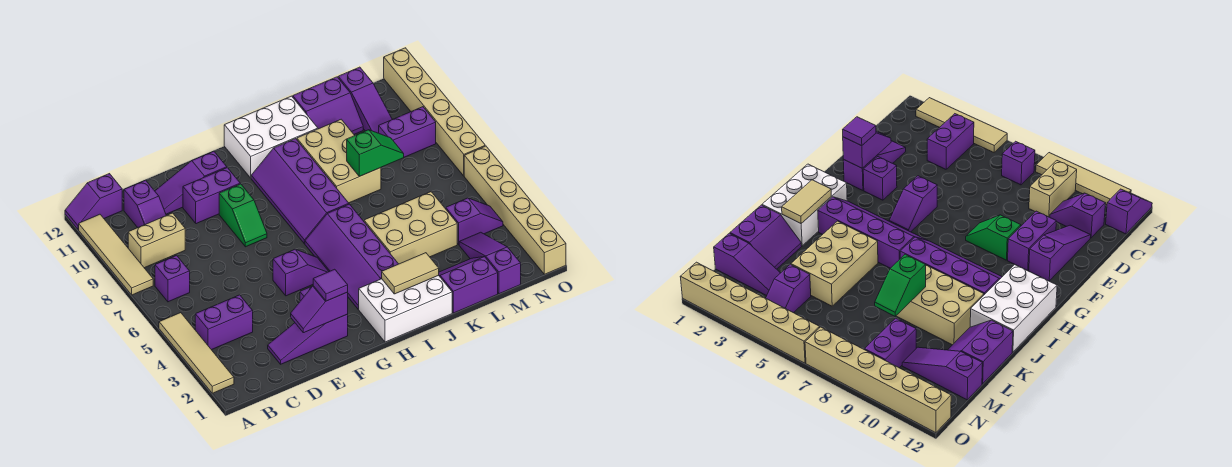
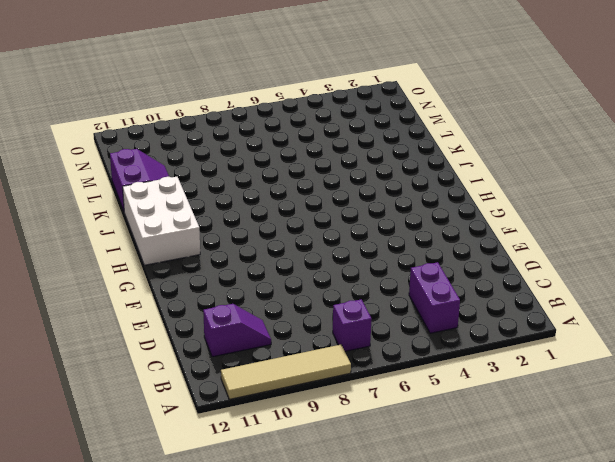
none -> tan tile A2:A5 level 1
none -> purple slope A12:B12 level 1 top B
none -> tan brick B9:C9 level 1
none -> purple slope D2:F2 level 1 top F

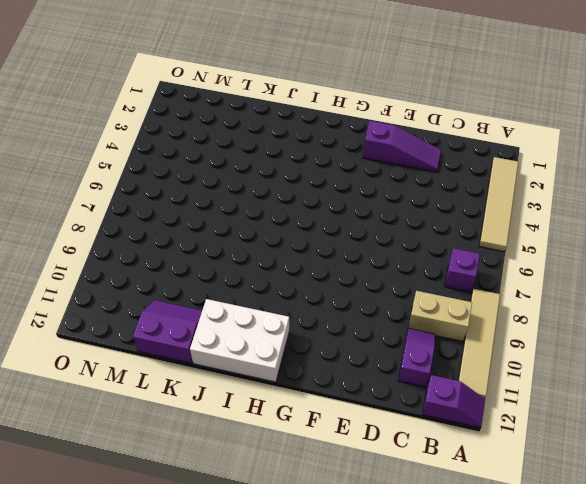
none -> purple brick B4:C4 level 1
none -> purple slope D11:F11 level 1 top F
none -> purple brick E10:F10 level 1
none -> purple brick F3 level 1

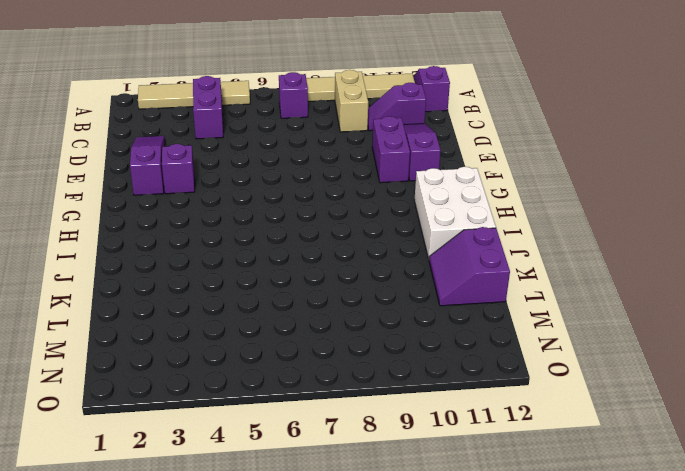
none -> purple slope F5:G5 level 1 top F
none -> green slope F8:F9 level 1 top 9
none -> white brick H1:J2 level 1
none -> purple slope H3:I6 level 1 top I

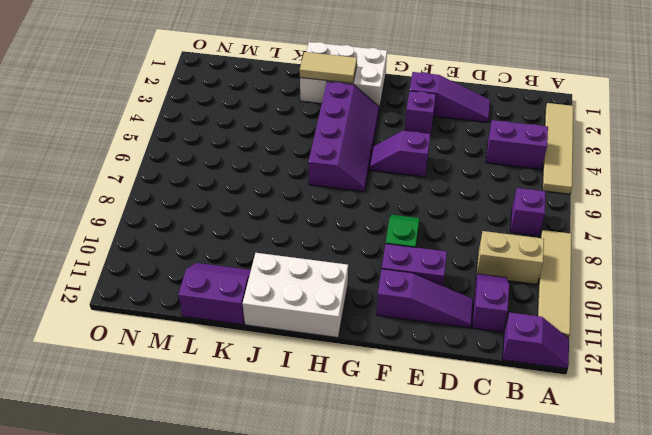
none -> purple slope H7:I10 level 1 top I
none -> tan brick J4:L5 level 1
none -> tan brick J8:K10 level 1
none -> purple slope K1:L2 level 1 top 1

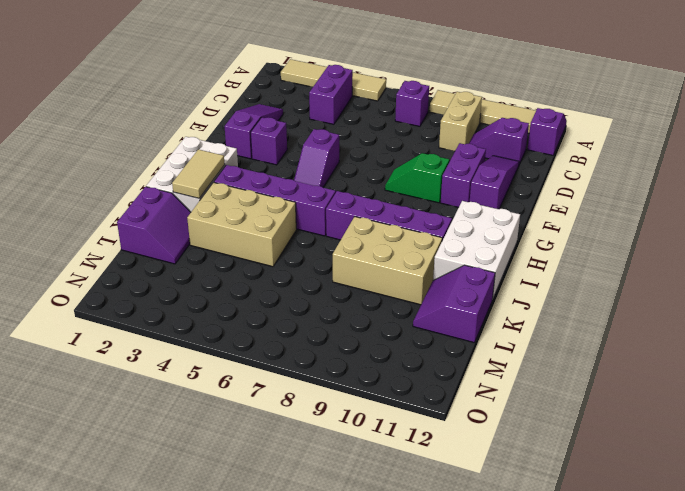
tan brick J3:K5 level 1 -> tan brick J4:L5 level 1
none -> purple slope M1:M3 level 1 top 1
none -> purple slope M4:N4 level 1 top M
none -> purple brick M9:N9 level 1
none -> purple slope M10:M12 level 1 top 12

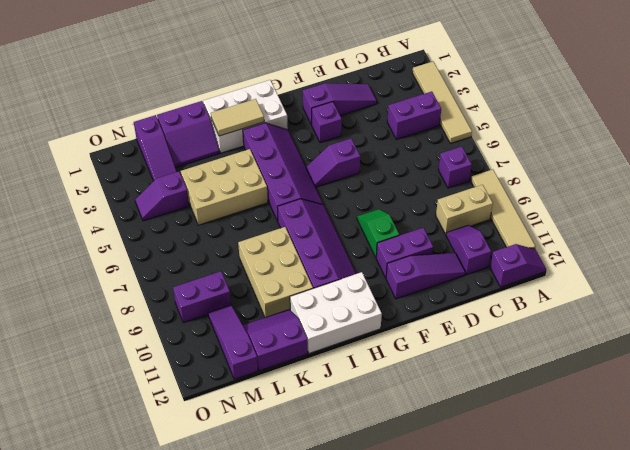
none -> tan brick O1:O6 level 1
none -> tan brick O7:O12 level 1
none -> purple slope E2:F2 level 2 top F
none -> green slope K8:L8 level 2 top K

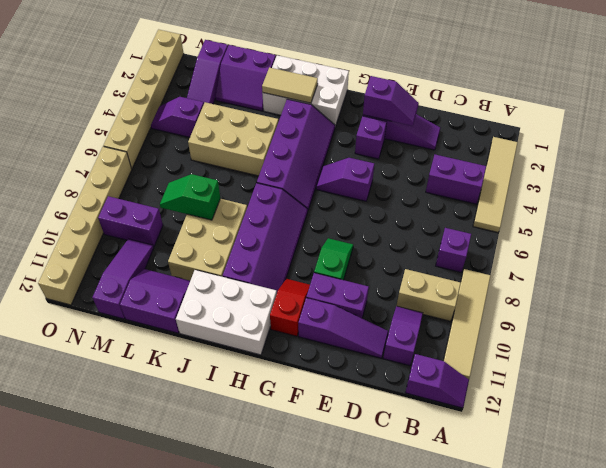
red slope G10:G11 level 1 top 11 -> none
none -> purple tile F2 level 3

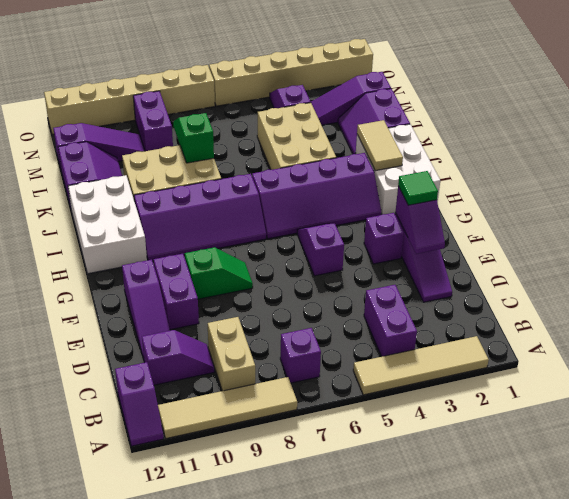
green tile F2 level 3 -> purple tile F2 level 3

